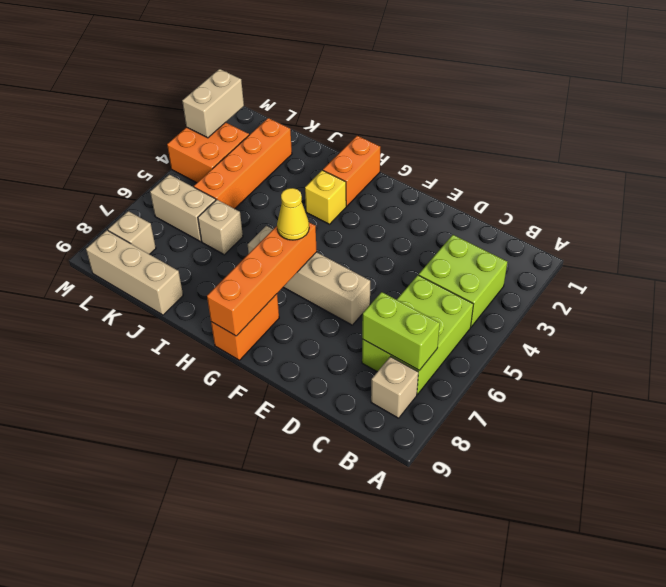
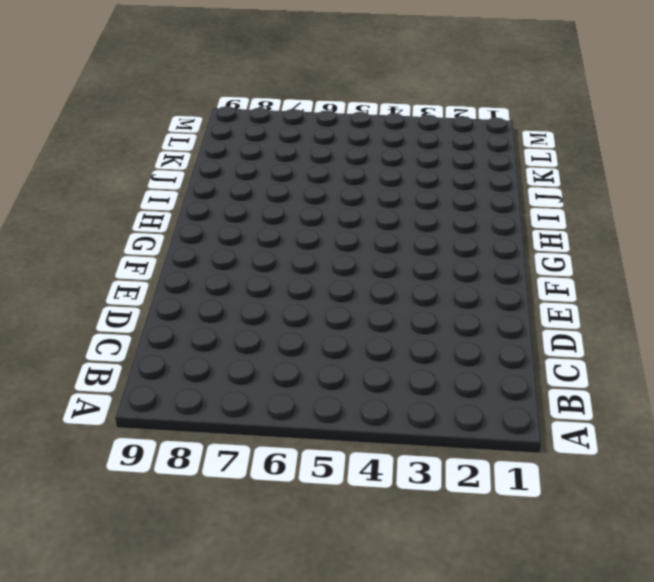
none -> lime brick B3:C4 level 1
none -> lime brick B5:C7 level 1
none -> tan brick B8 level 1

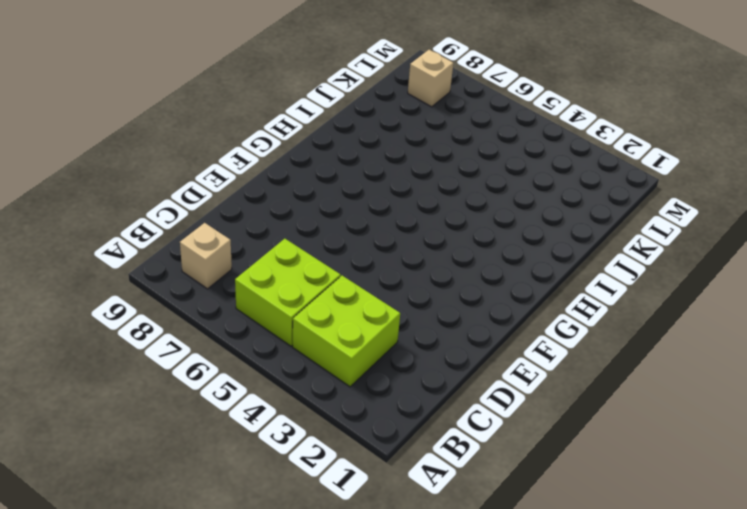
lime brick B5:C6 level 1 -> lime brick B5:C7 level 1
none -> tan brick E6:H6 level 1
none -> orange brick G8:G9 level 1
none -> orange brick H1:H2 level 1

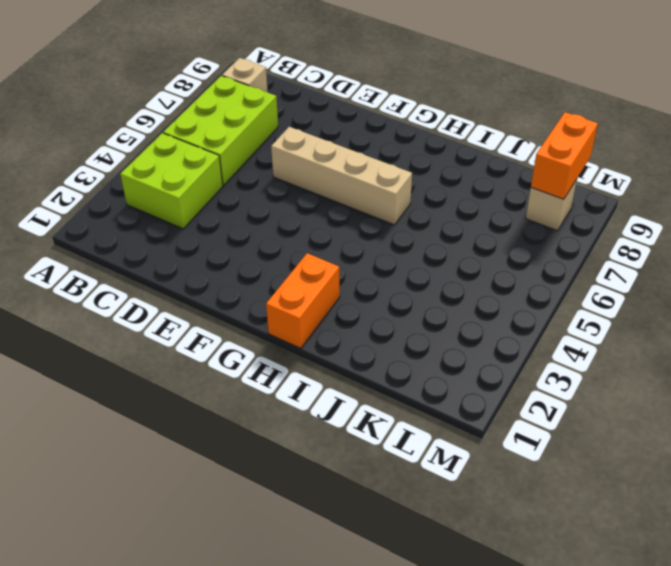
orange brick L8:L9 level 2 -> orange brick G8:G9 level 1
none -> yellow brick H3 level 1
none -> tan brick J6 level 1
none -> tan brick J9:L9 level 1

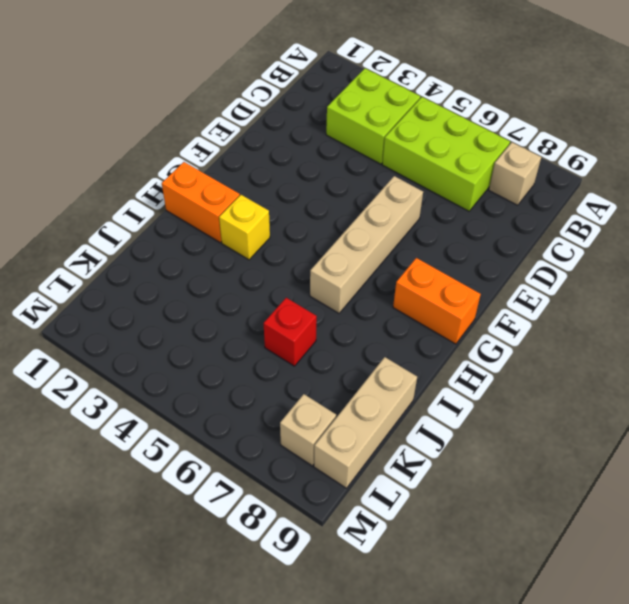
red brick J6 level 1 -> tan brick J6 level 1
none -> orange brick K2:K5 level 1
none -> tan brick K6:L6 level 1
none -> orange brick L3:M4 level 1

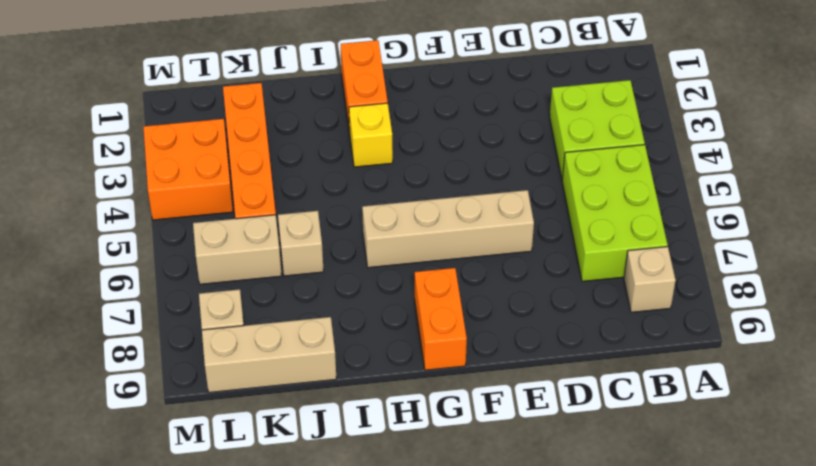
none -> lime brick B7:C7 level 2
none -> orange brick G6:G9 level 2
none -> tan brick M2:M3 level 2

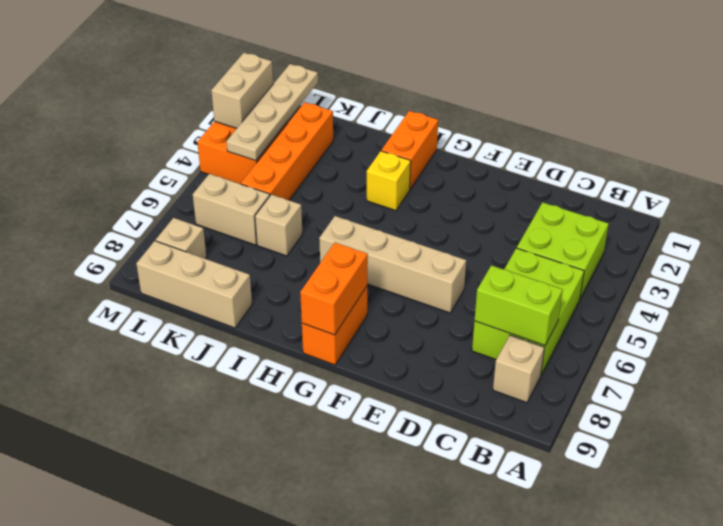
orange brick G8:G9 level 2 -> orange brick G6:G9 level 2
tan plate L1:L4 level 2 -> none
none -> yellow cone G6 level 3

